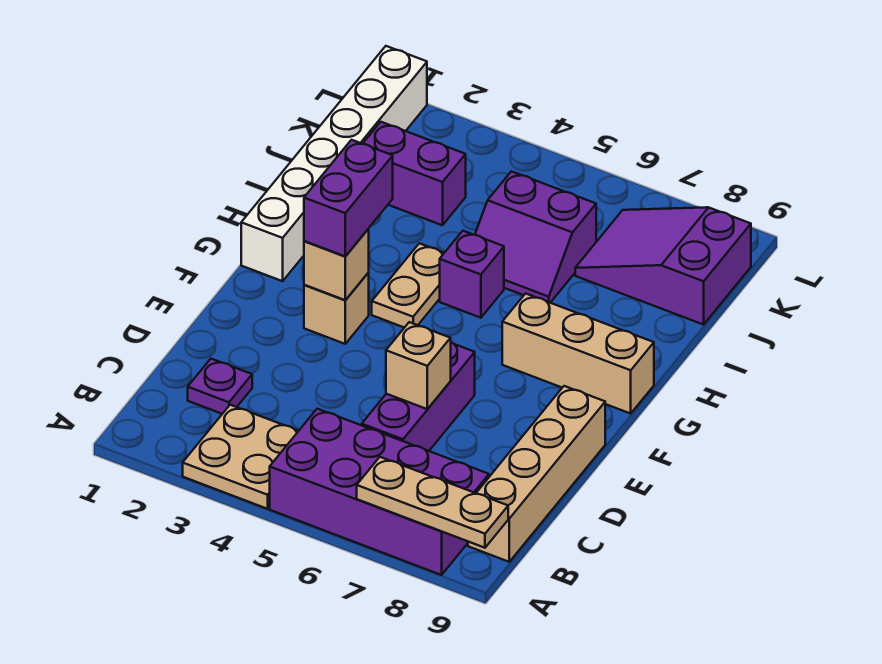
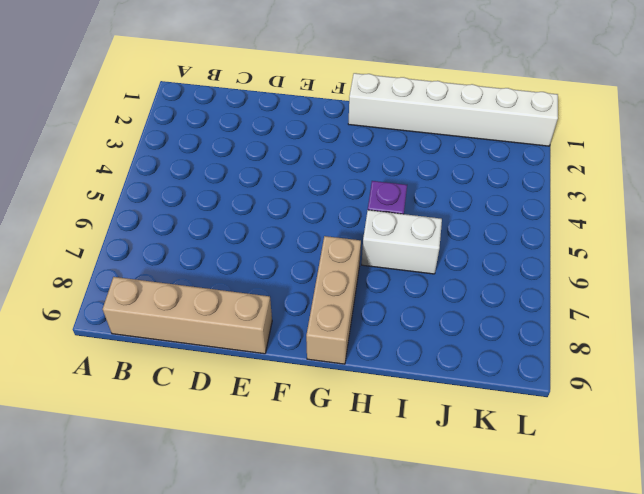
white brick H6:I6 level 1 -> purple slope I5:J6 level 1 top J
none -> tan plate A3:B4 level 1
none -> purple brick A5:B8 level 1
none -> purple plate C2 level 1

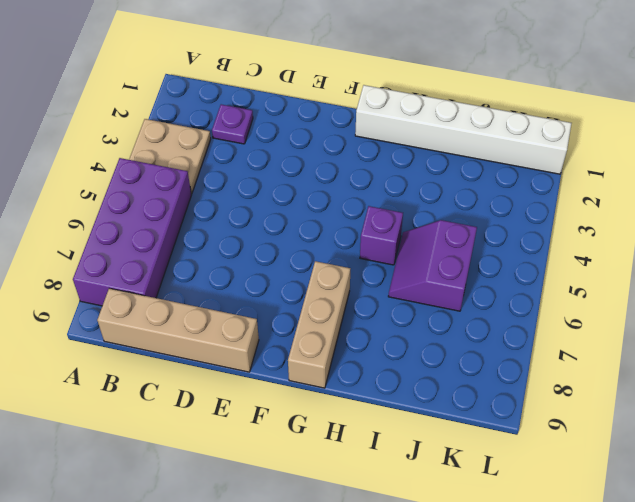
none -> purple brick C6:E6 level 1
none -> tan brick F3 level 1
none -> tan plate G4:H4 level 1

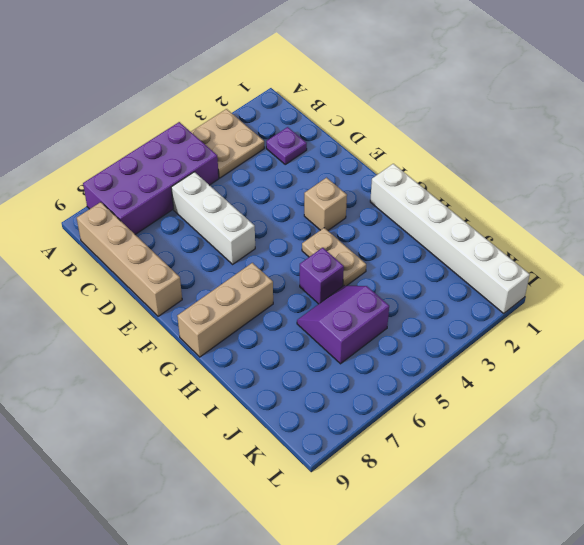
white brick C6:E6 level 1 -> purple brick C6:E6 level 1
none -> purple brick J2:J3 level 1
none -> purple slope J7:K9 level 1 top 9
none -> tan plate A7:A9 level 2

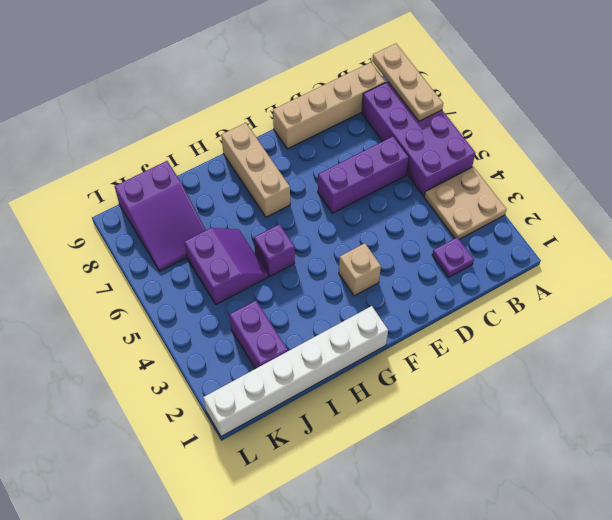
none -> tan plate G4:H4 level 1
none -> tan brick D6 level 2
none -> tan brick F3 level 2

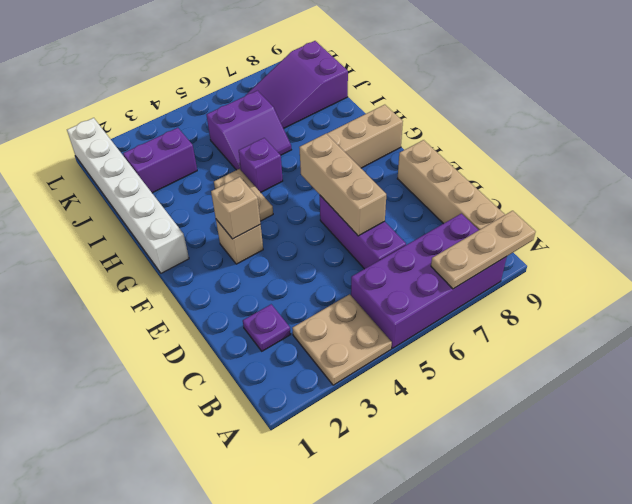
tan brick D6:F6 level 2 -> tan brick D6 level 2
none -> purple brick F3:G3 level 3

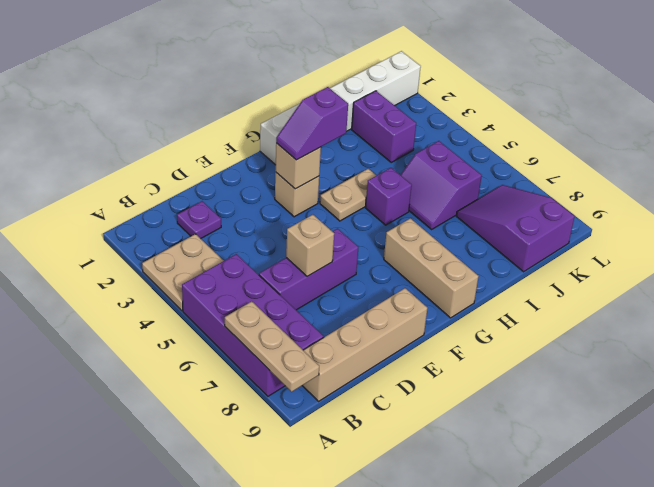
purple slope F3:G3 level 3 top G -> purple brick F3:G3 level 3

